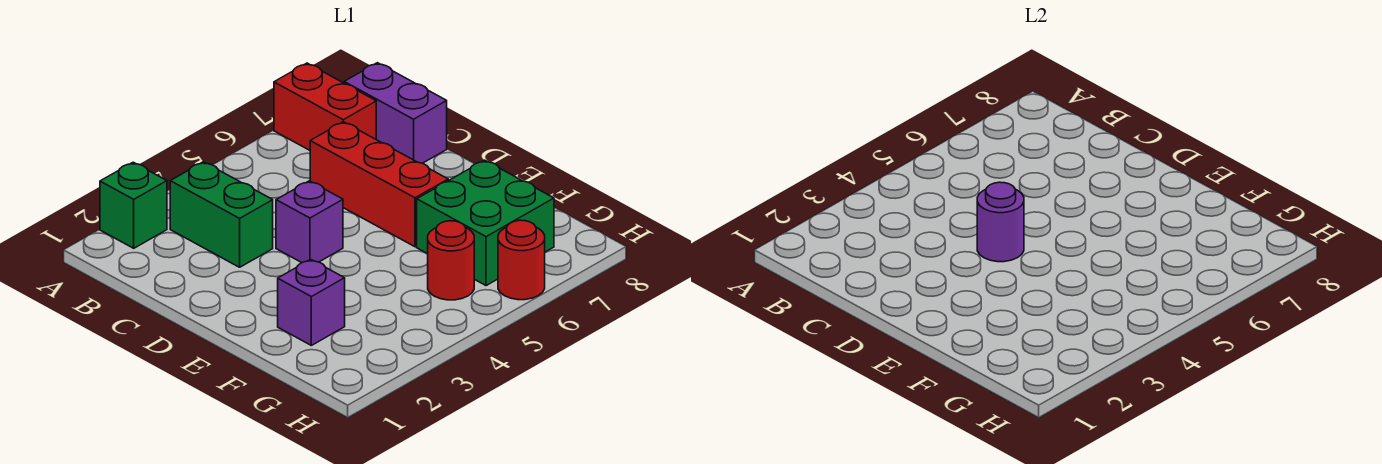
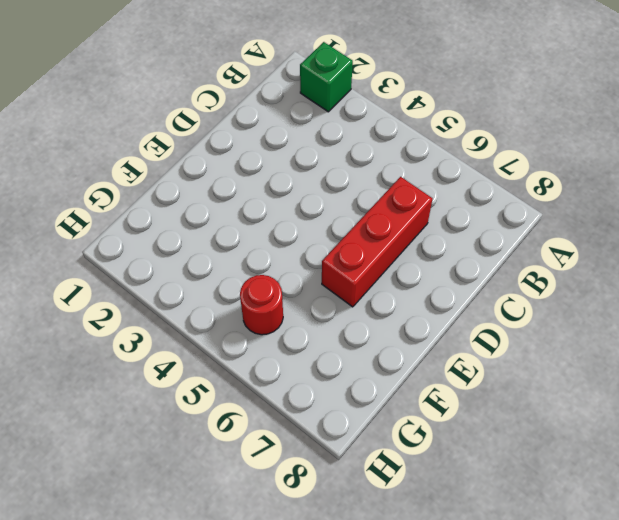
none -> red brick A7:B7 level 1
none -> green brick B3:C3 level 1

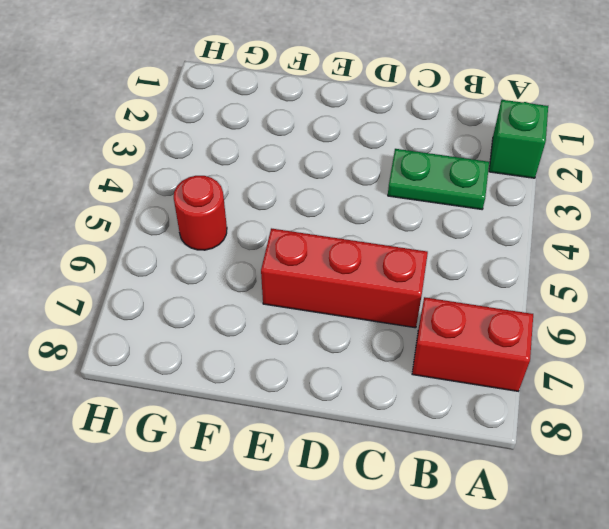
green plate B3:C3 level 1 -> green brick B3:C3 level 1
none -> purple brick B8:C8 level 1
none -> purple brick D4 level 1

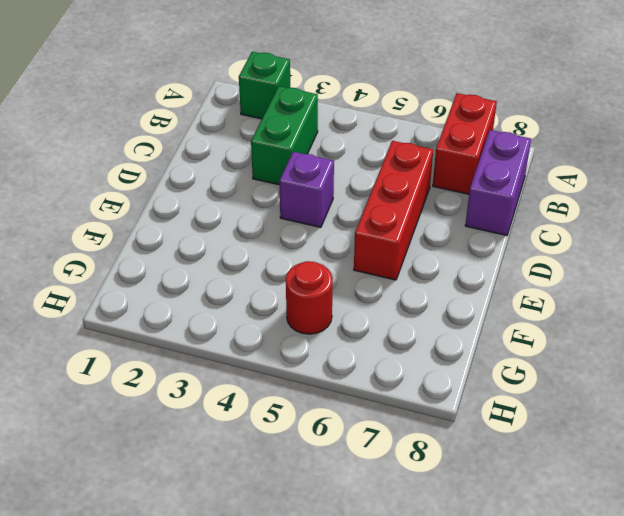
none -> purple brick F2 level 1
none -> green brick F6:G7 level 1

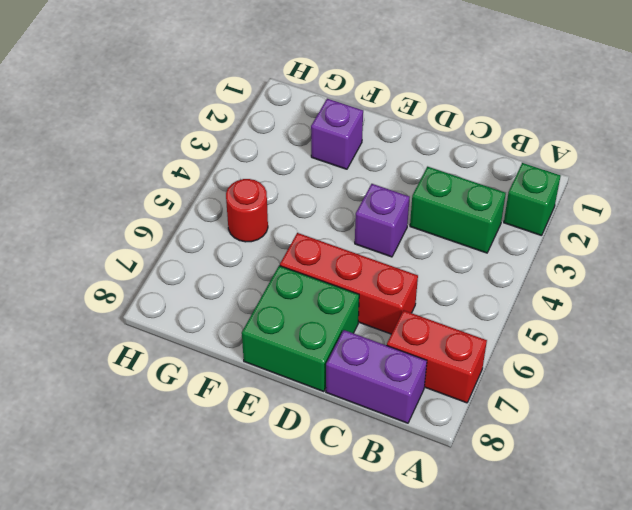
green brick D7:E8 level 1 -> green brick F6:G7 level 1
none -> red round brick H6 level 1
none -> purple round brick D4 level 2

